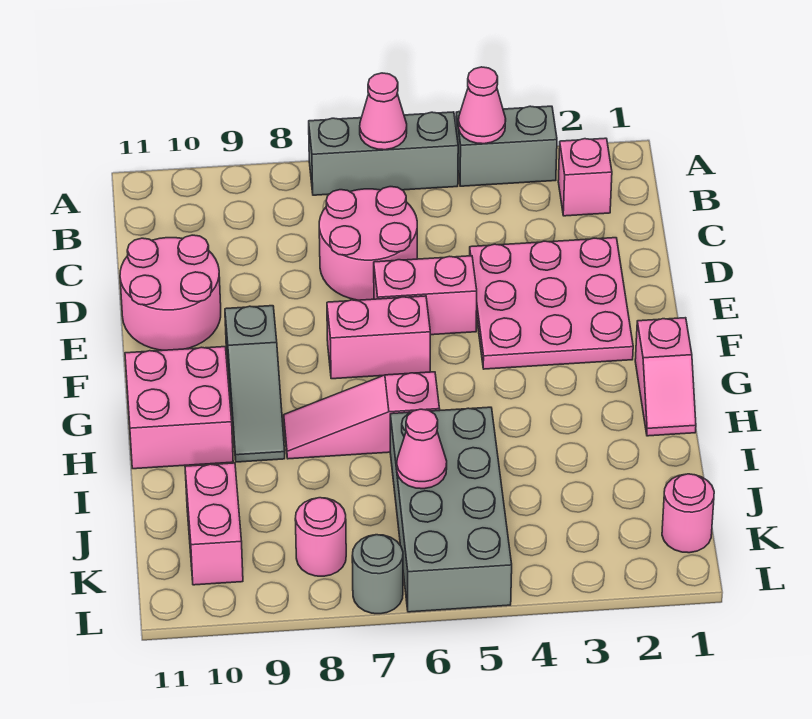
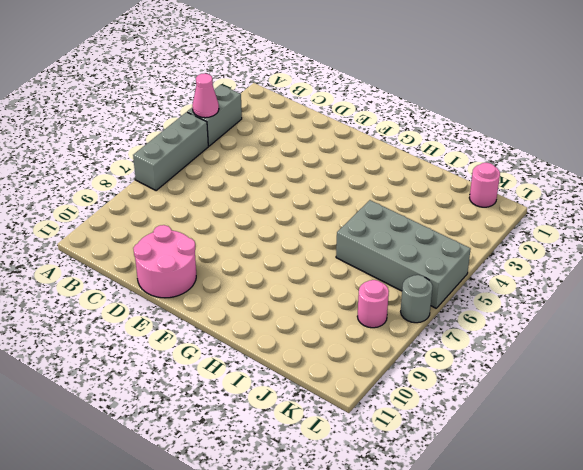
none -> pink brick B2 level 1
none -> pink round brick C6:D7 level 1
none -> pink plate D2:F4 level 1

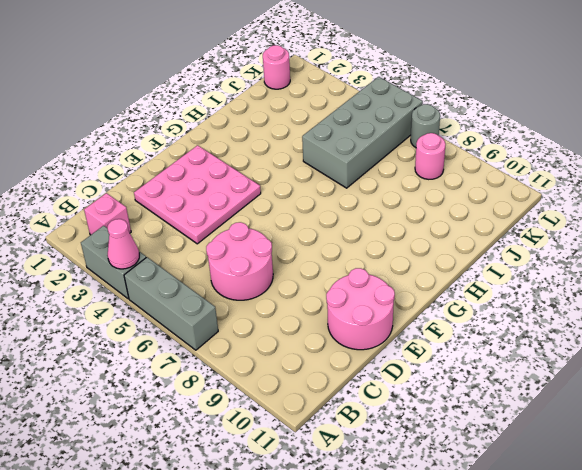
none -> pink brick E5:E6 level 1
none -> pink brick F6:F7 level 1
none -> grey slope F9:H9 level 1 top F

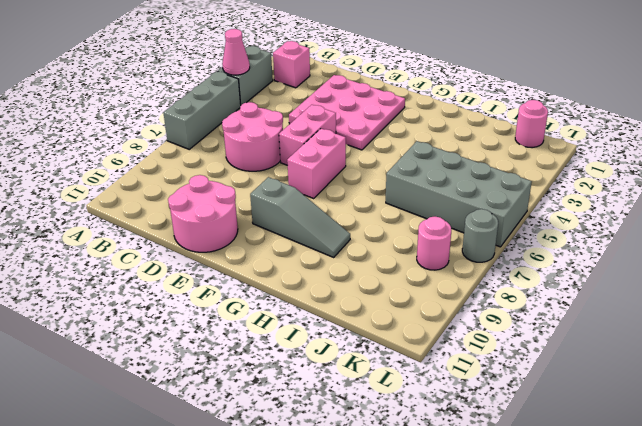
none -> pink slope G1:H1 level 1 top G
none -> pink brick G10:H11 level 1
none -> pink slope H6:H8 level 1 top 6

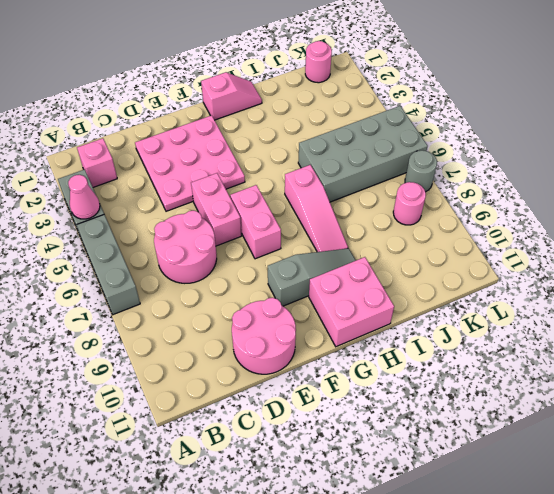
none -> pink brick J10:K10 level 1
none -> pink cone A6 level 2
none -> pink cone J6 level 2

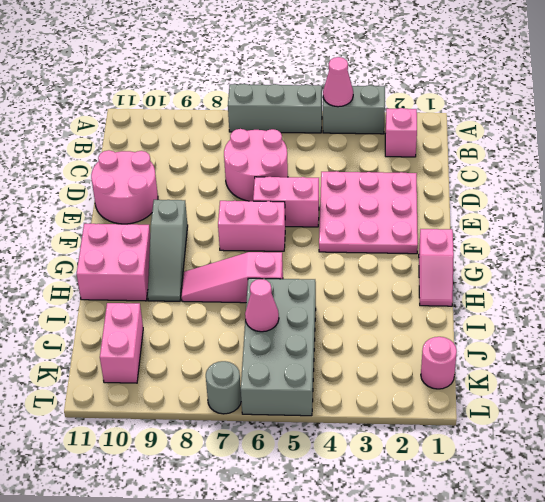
none -> pink round brick K8 level 1
none -> pink cone A6 level 2

